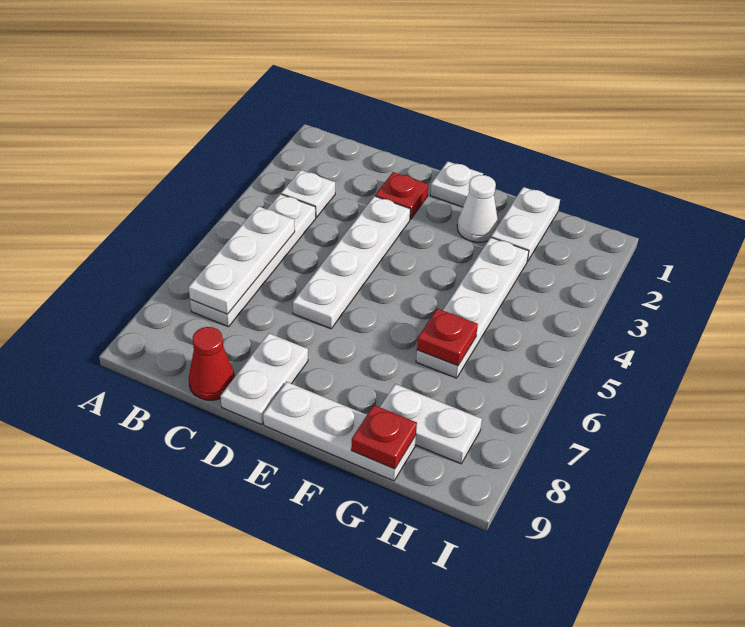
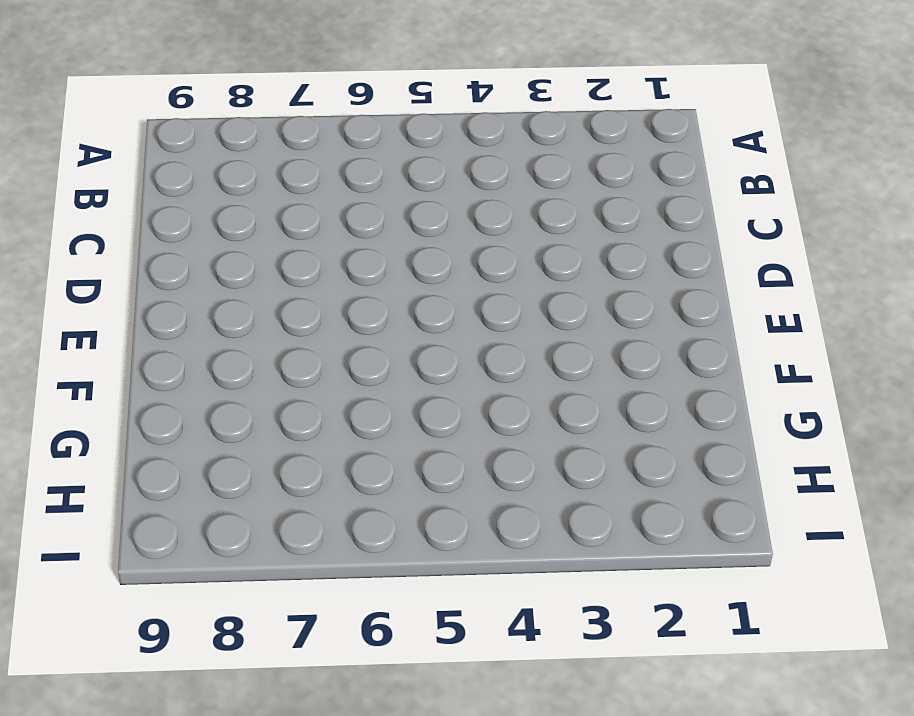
none -> white plate B3 level 1
none -> white plate B4:B7 level 1
none -> red cone C9 level 1

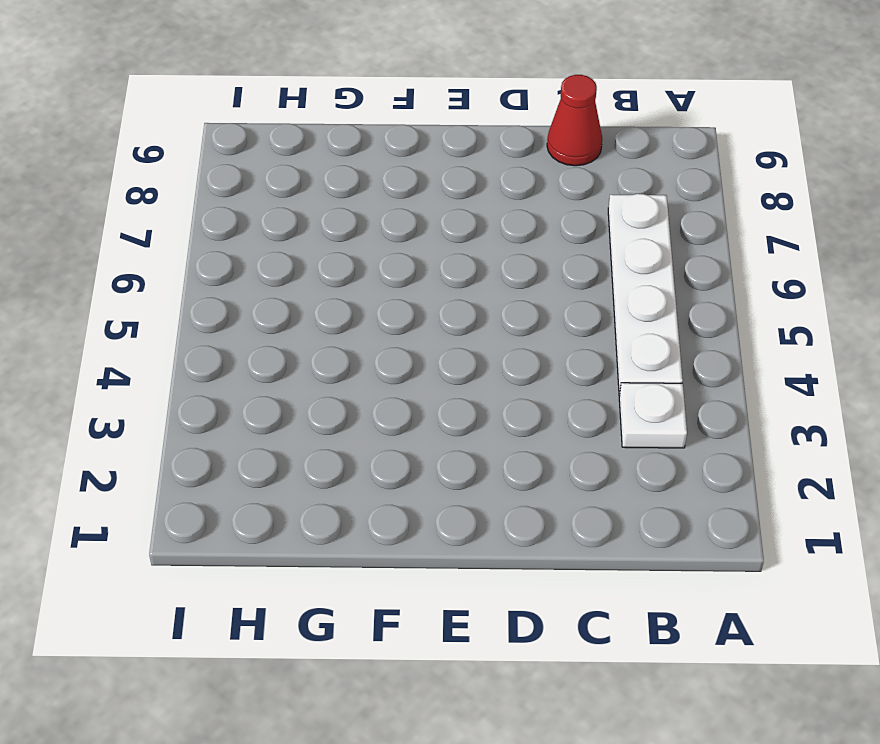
none -> red plate D2 level 1
none -> white plate D3:D6 level 1
none -> white plate D8:D9 level 1

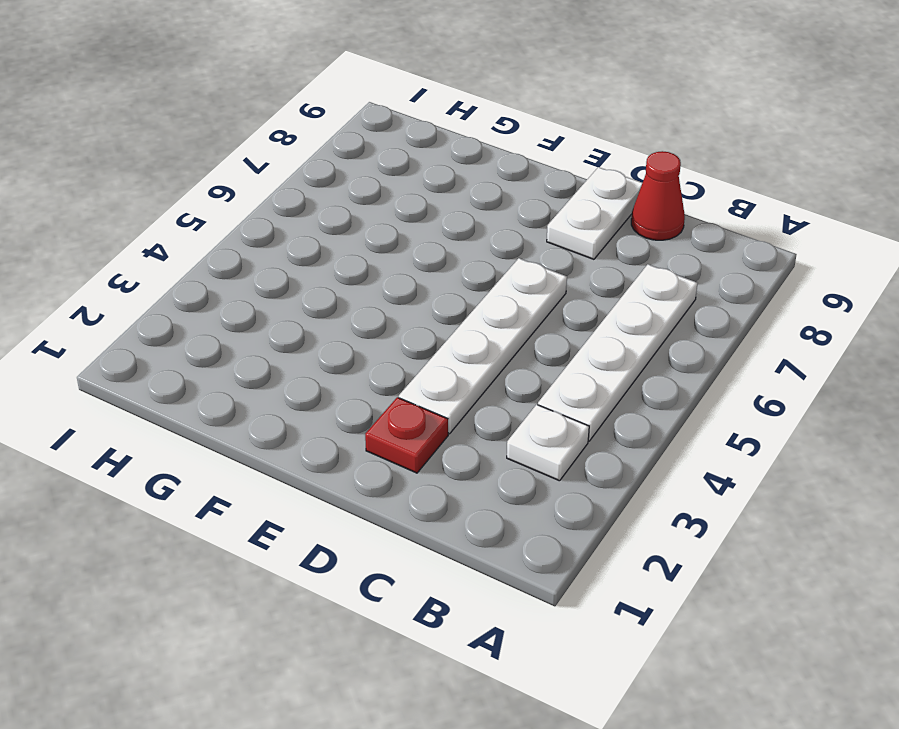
none -> white plate E1 level 1
none -> white plate E9:G9 level 1
none -> white cone F2 level 1

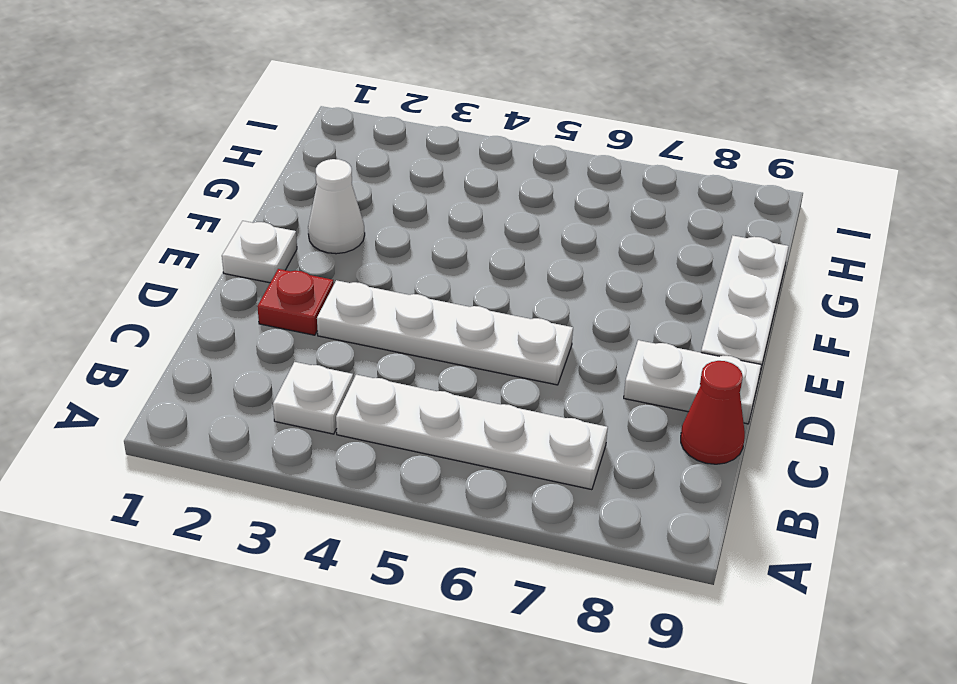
none -> white plate G1:G2 level 1
none -> white plate G3:G6 level 1
none -> white plate G8:H8 level 1

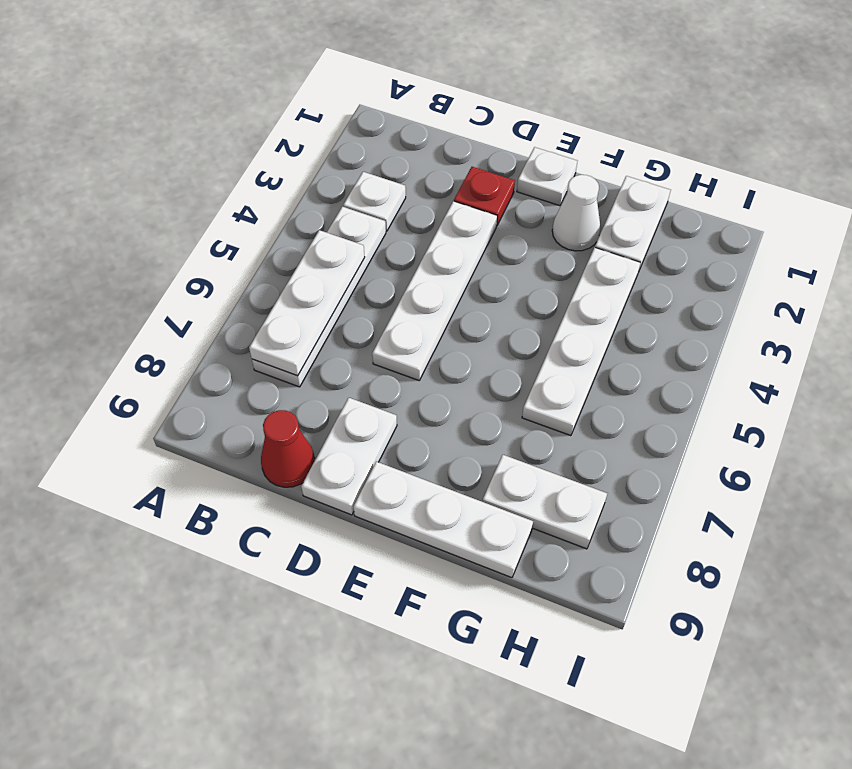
none -> red plate G6 level 2
none -> red plate G9 level 2

